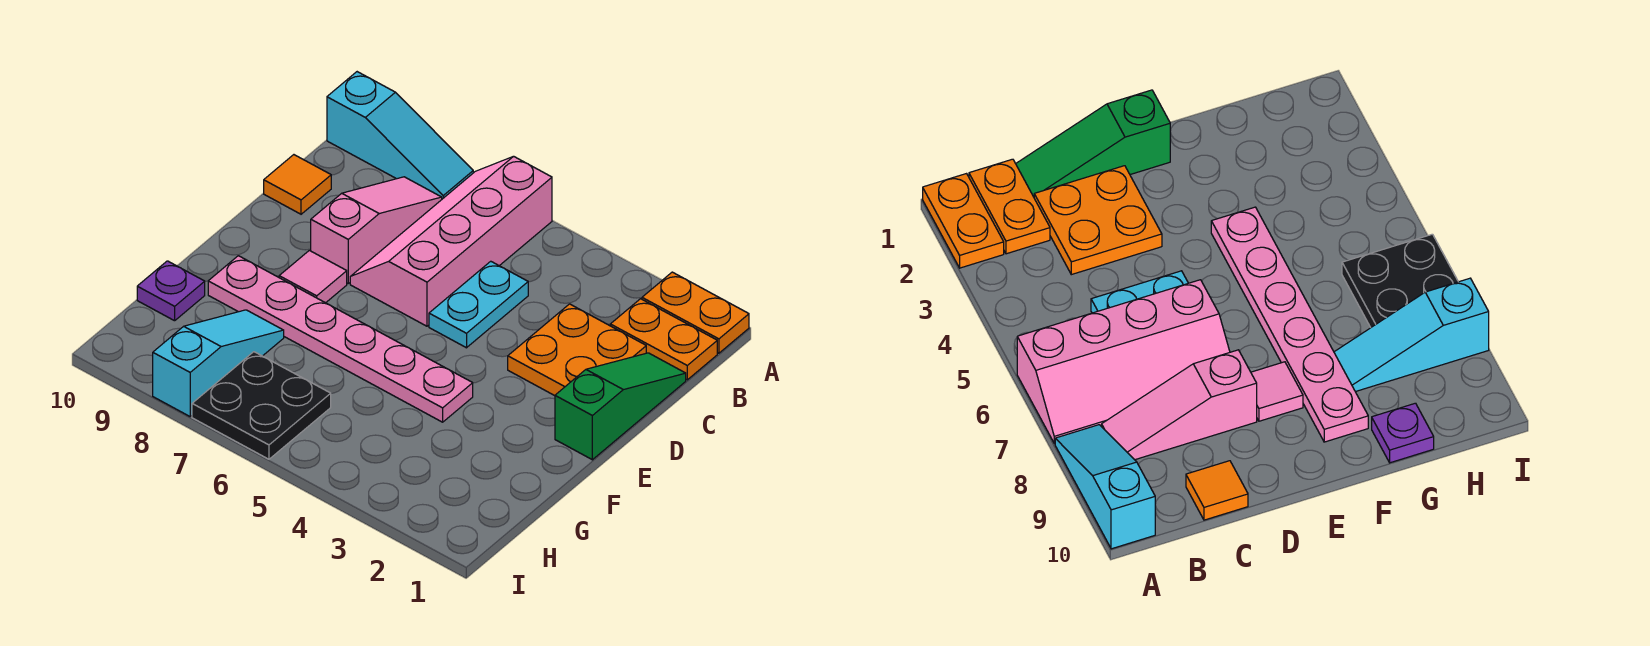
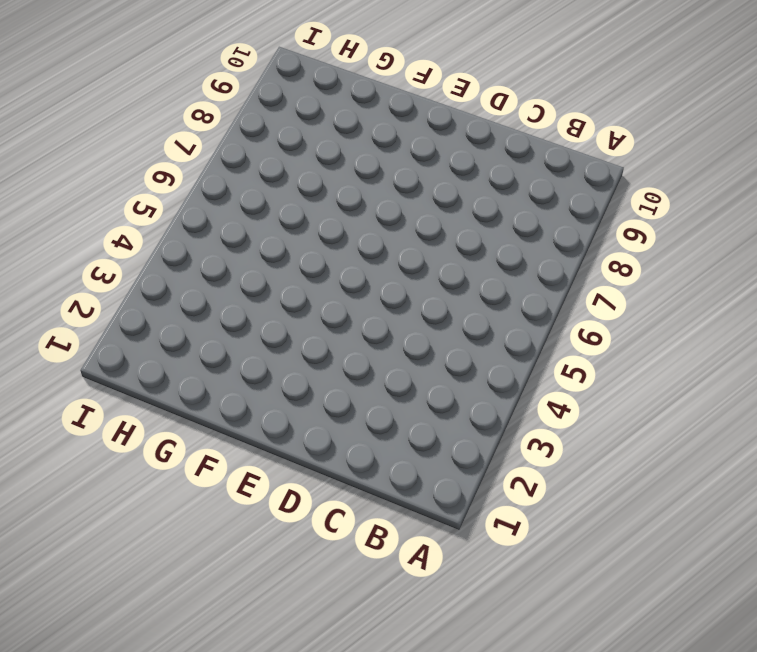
none -> orange plate A1:A2 level 1
none -> pink slope A6:D7 level 1 top 6
none -> cyan slope A8:A10 level 1 top 10

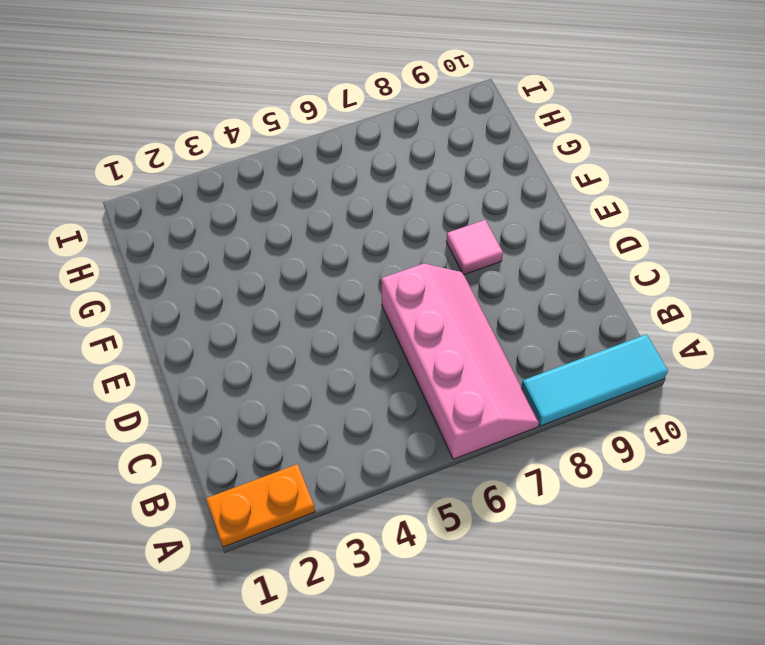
cyan tile A8:A10 level 1 -> cyan slope A8:A10 level 1 top 10
none -> orange plate B1:B2 level 1
none -> pink slope B8:D8 level 1 top D
none -> green slope C1:E1 level 1 top E

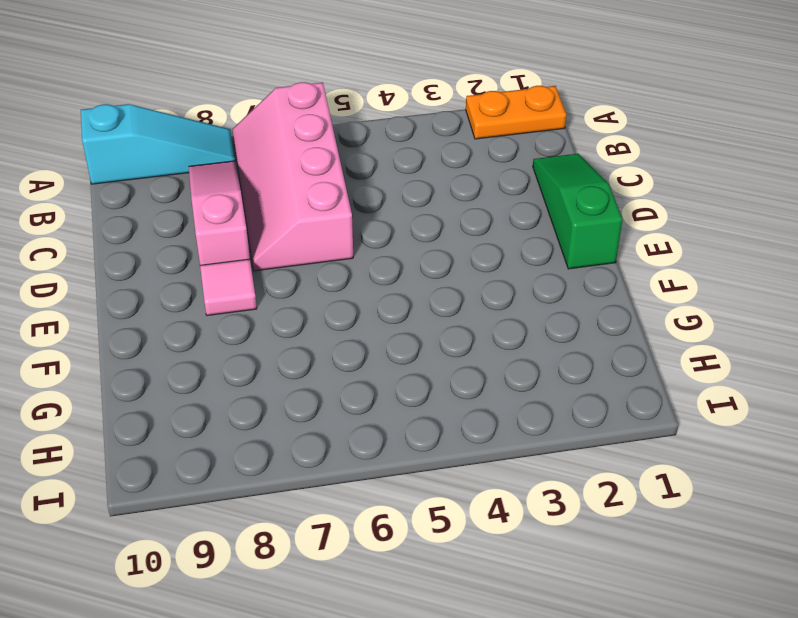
none -> orange plate B1:B2 level 1
none -> orange plate C2:D3 level 1
none -> cyan plate C5:D5 level 1

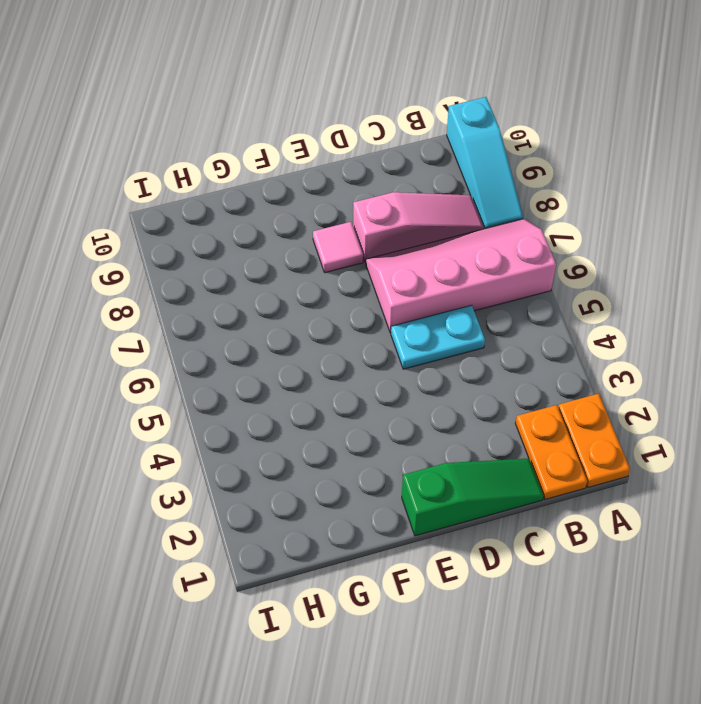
none -> orange plate C2:D3 level 1
none -> orange tile C10 level 1
none -> pink plate F4:F9 level 1

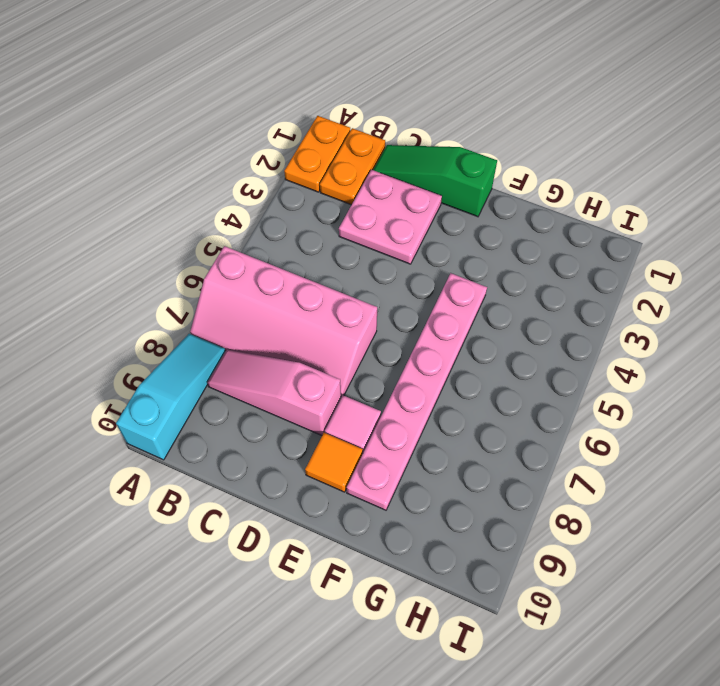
pink plate C2:D3 level 1 -> orange plate C2:D3 level 1
orange tile E9 level 1 -> orange tile C10 level 1
none -> cyan plate C5:D5 level 1
none -> cyan slope G8:I8 level 1 top I
none -> purple plate G10 level 1

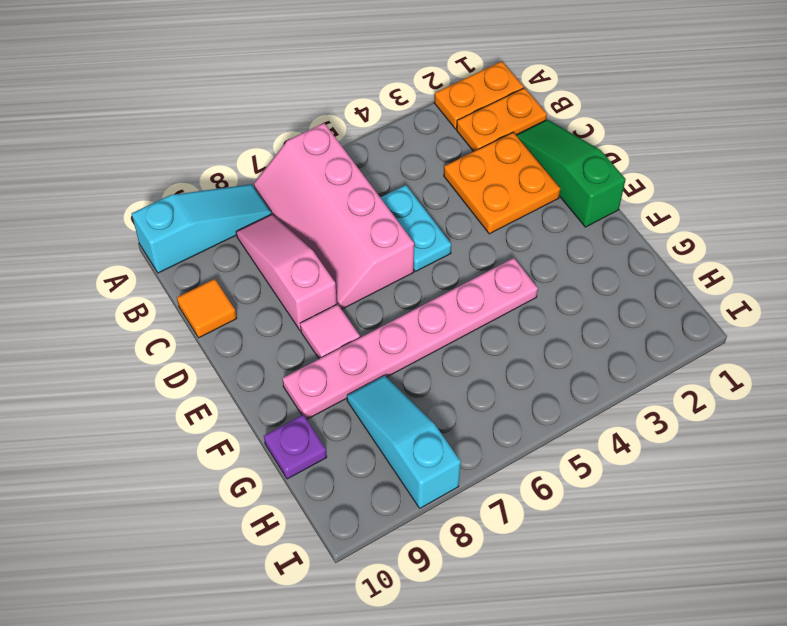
none -> black plate H6:I7 level 1

